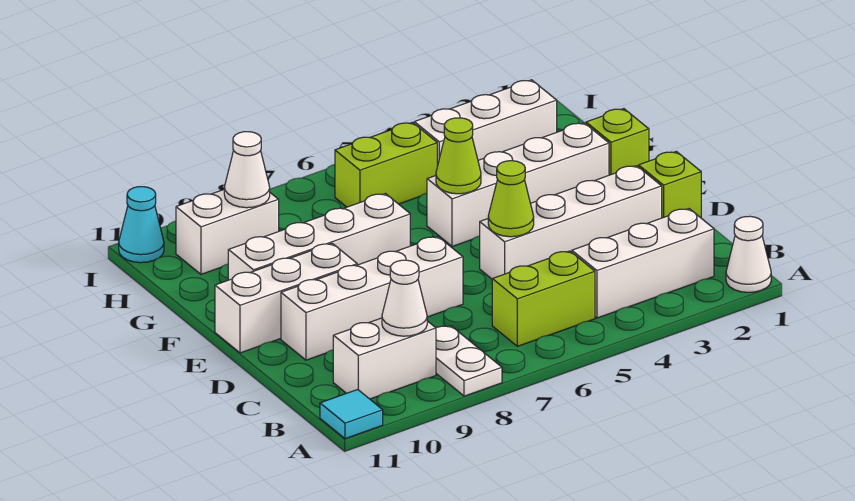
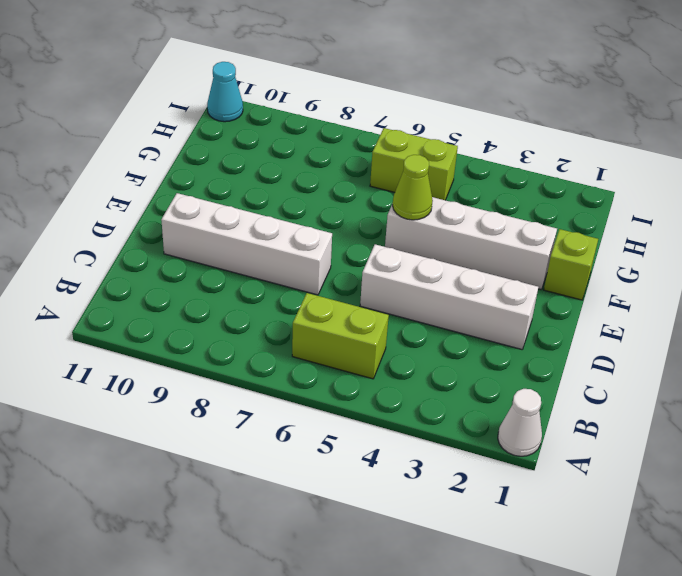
none -> white plate A8:B8 level 1
none -> cyan tile A11 level 1
none -> white brick B2:B4 level 1

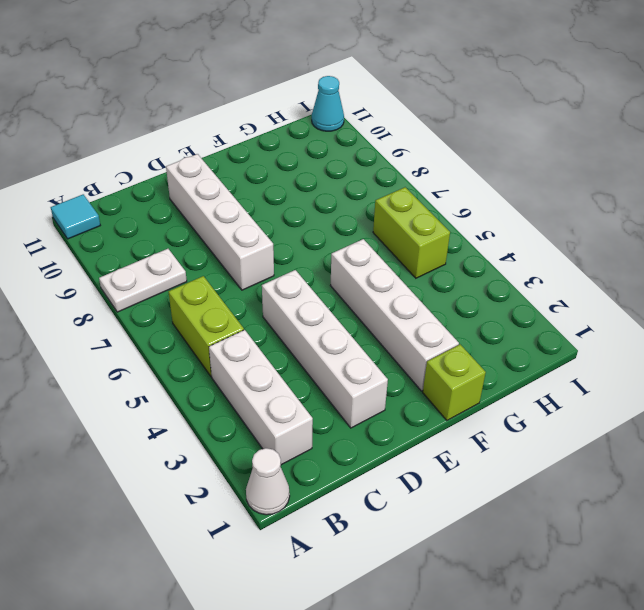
none -> white brick B9:B10 level 1
none -> lime brick D1 level 1
none -> white brick E9:E11 level 1

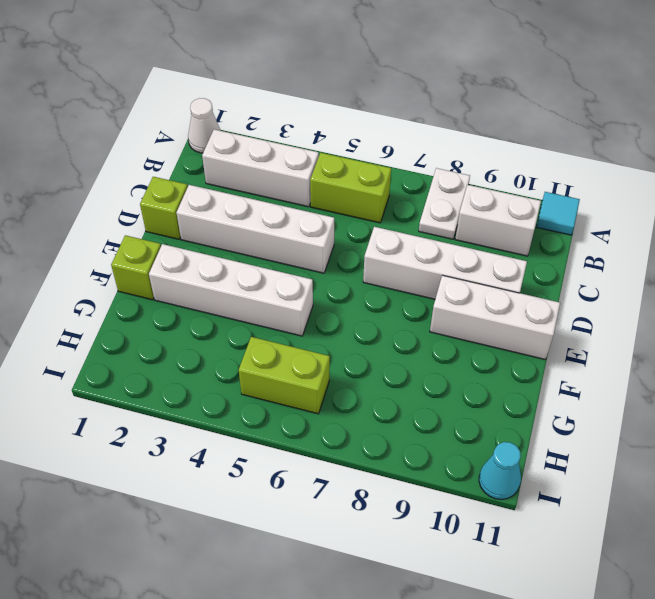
none -> white brick F7:F10 level 1
none -> white brick H2:H4 level 1
none -> white brick H9:H10 level 1

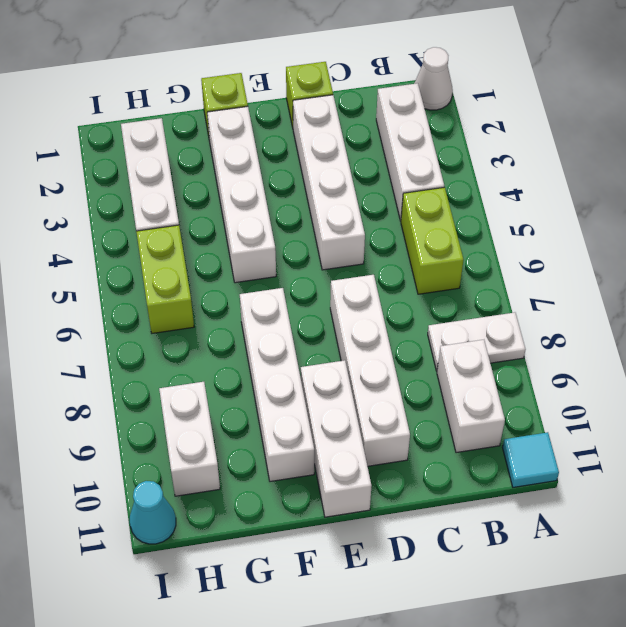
none -> white cone B9 level 2
none -> lime cone D5 level 2
none -> lime cone F5 level 2

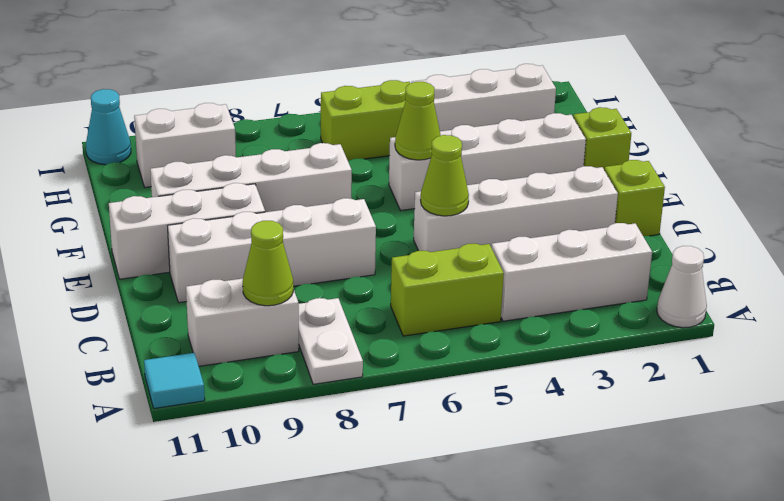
lime cone B9 level 2 -> white cone B9 level 2
none -> white cone H9 level 2

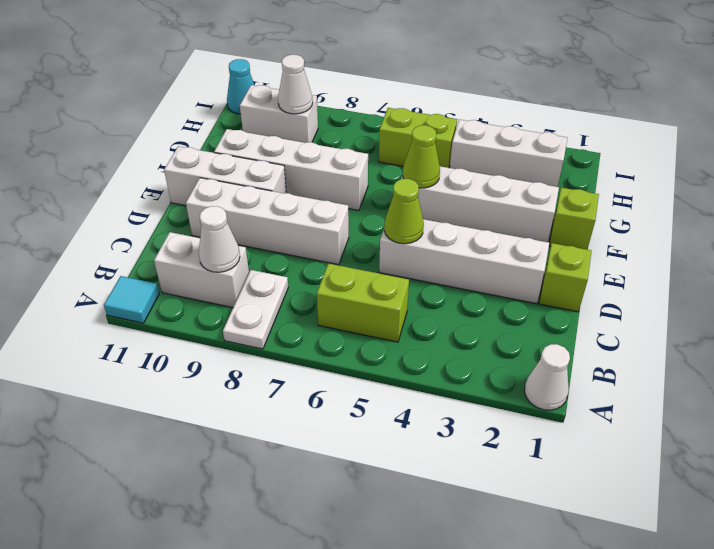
none -> white brick B2:B4 level 1

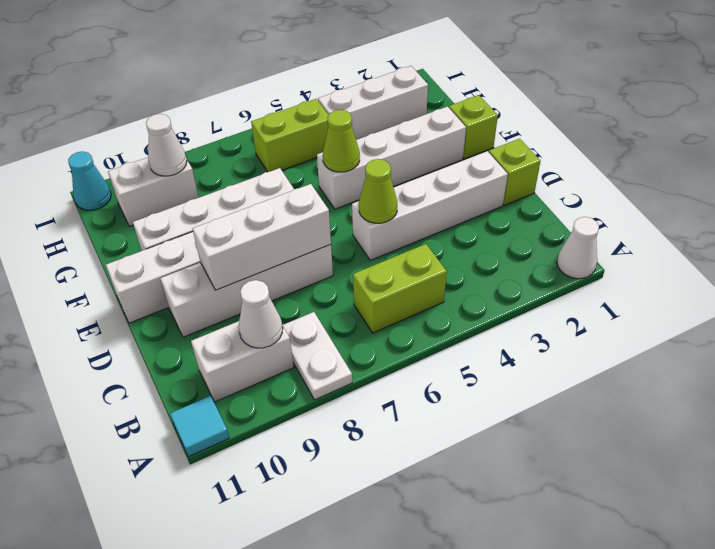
white brick D7:D9 level 2 -> white brick B2:B4 level 1

